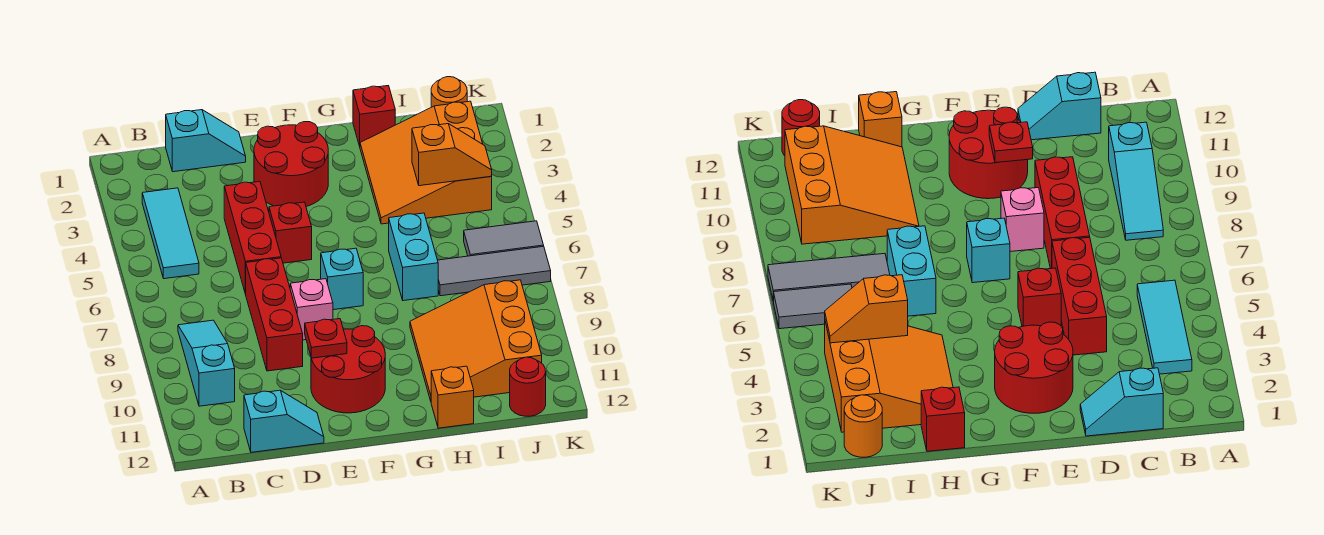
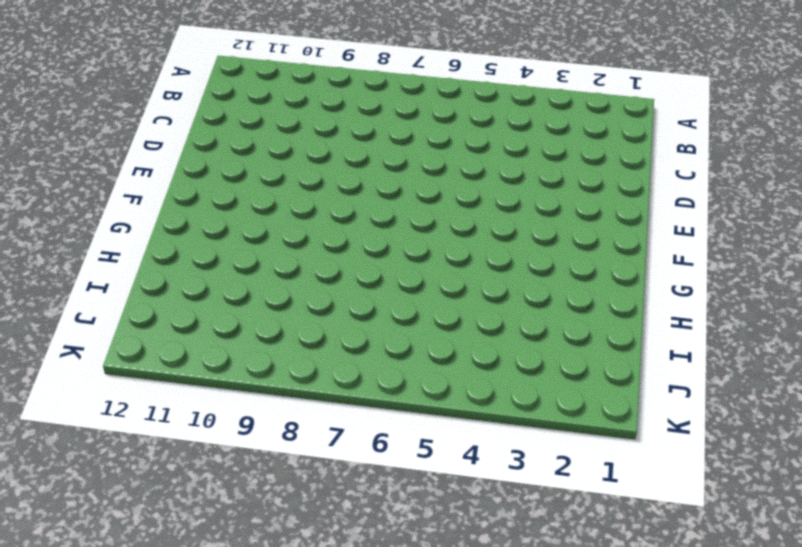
none -> cyan tile B3:B5 level 1
none -> cyan slope B8:B10 level 1 top 10
none -> cyan slope C1:D1 level 1 top C

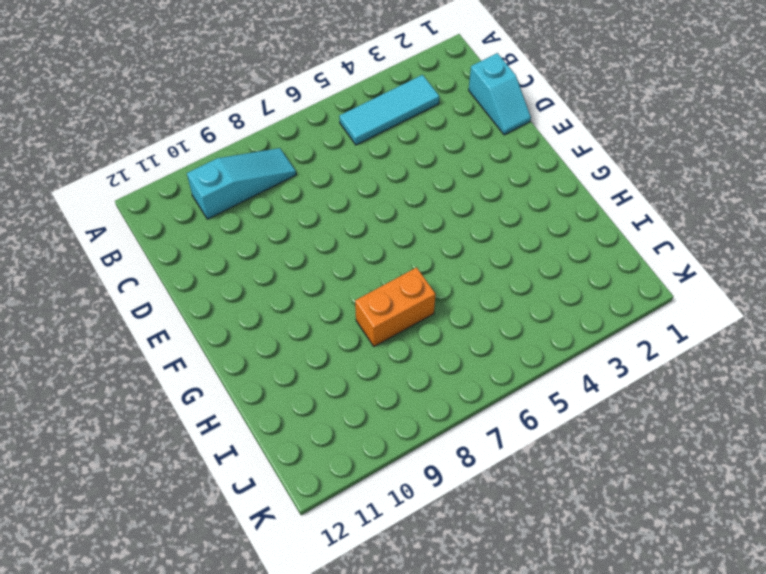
orange brick H7:H8 level 1 -> cyan brick H6:H7 level 1
none -> cyan slope C12:D12 level 1 top C
none -> red brick D4:D6 level 1
none -> red brick D7:D9 level 1

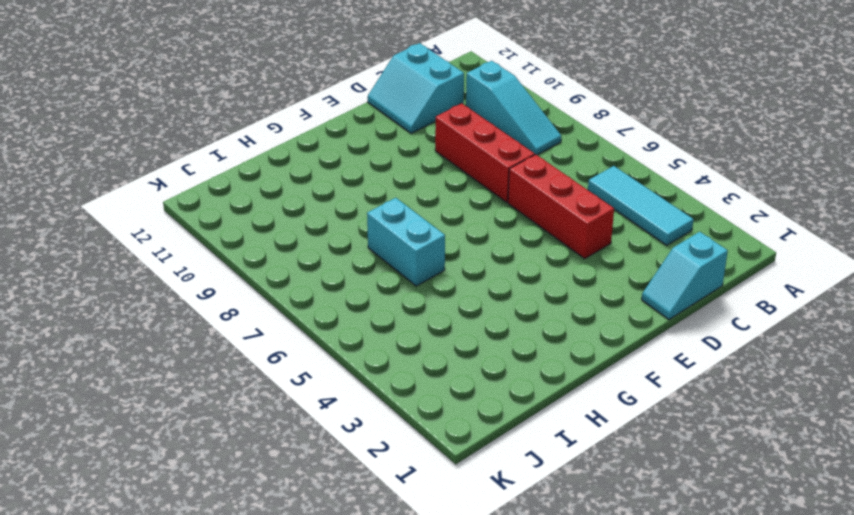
cyan slope C11:D12 level 1 top C -> cyan slope C12:D12 level 1 top C
none -> red round brick E2:F3 level 1
none -> red brick E5 level 1
none -> pink brick E8 level 1

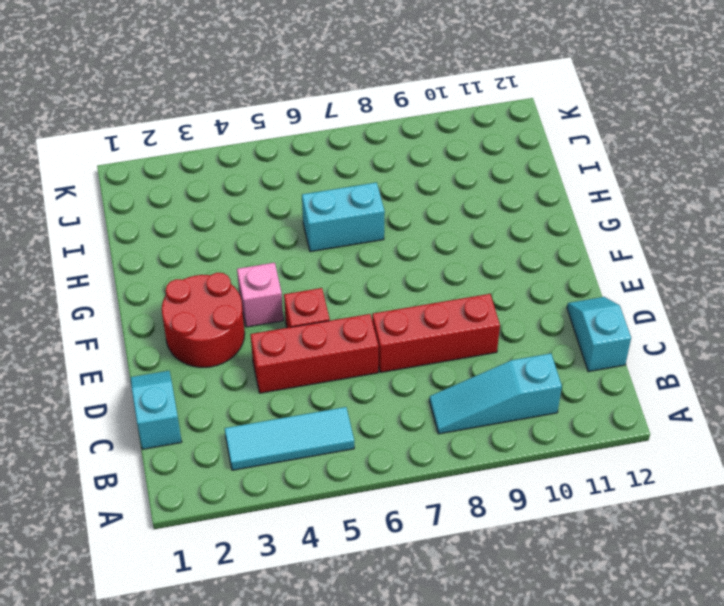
pink brick F4 level 1 -> pink brick E8 level 1
none -> red round brick E10:F11 level 1
none -> cyan brick F7 level 1
none -> red brick H1 level 1

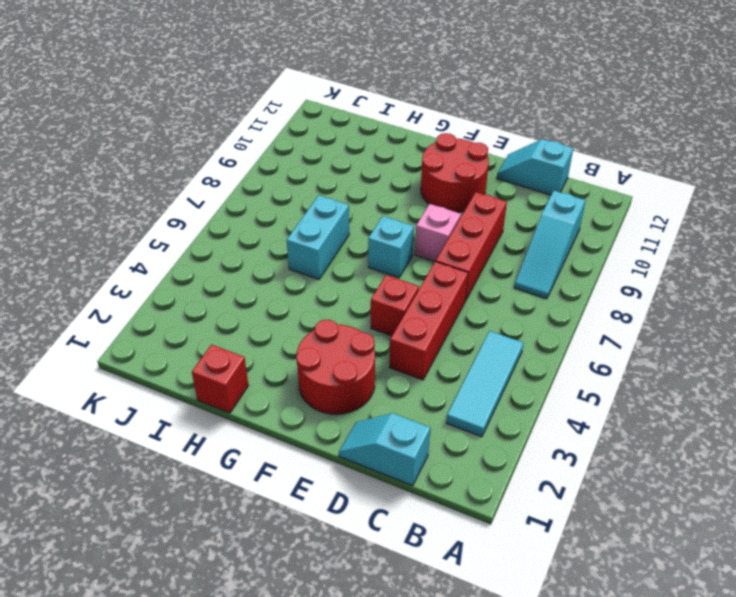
none -> orange slope H2:J4 level 1 top J
none -> orange slope H9:J11 level 1 top J
none -> orange brick H12 level 1

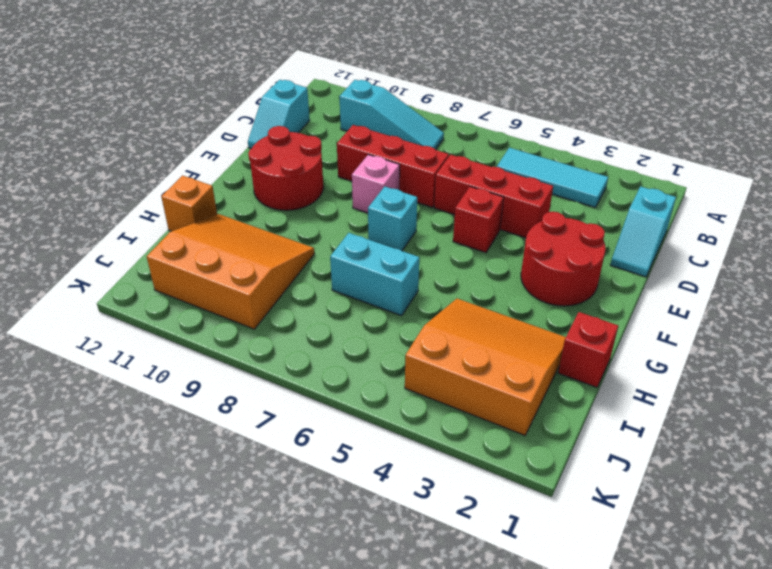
none -> grey tile I7:K7 level 1
none -> orange round brick J1 level 1
none -> grey tile J6:K6 level 1

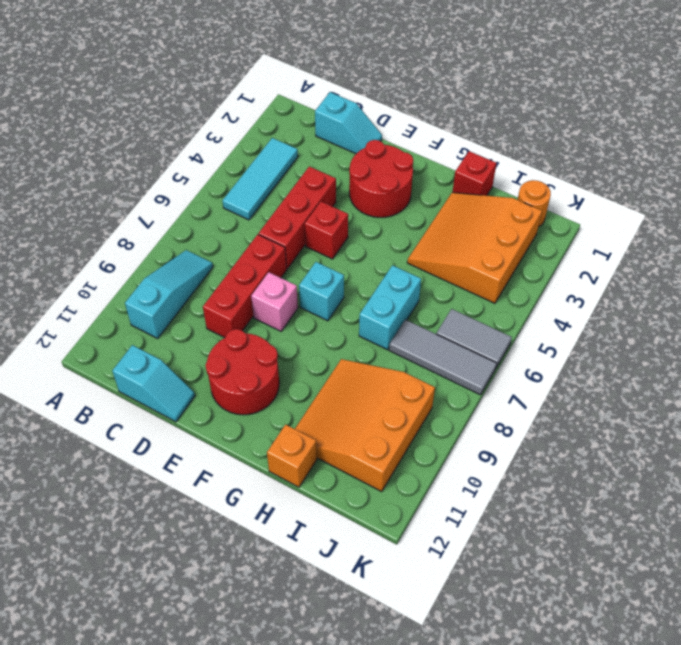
none -> red round brick J12 level 1
none -> red plate E10 level 2
none -> orange slope I4:J4 level 2 top I

